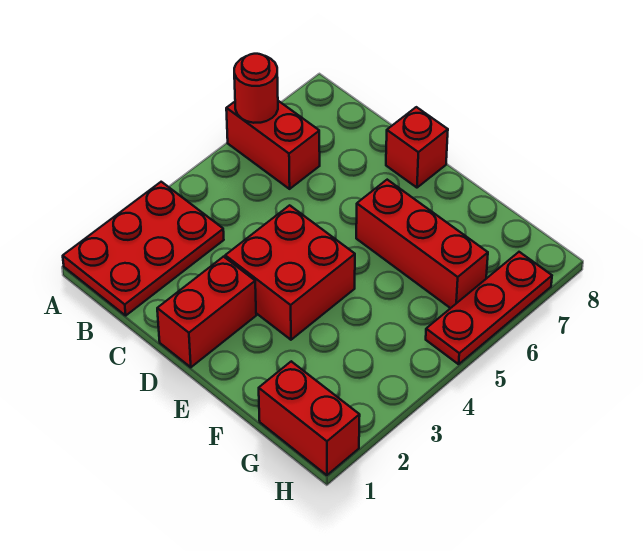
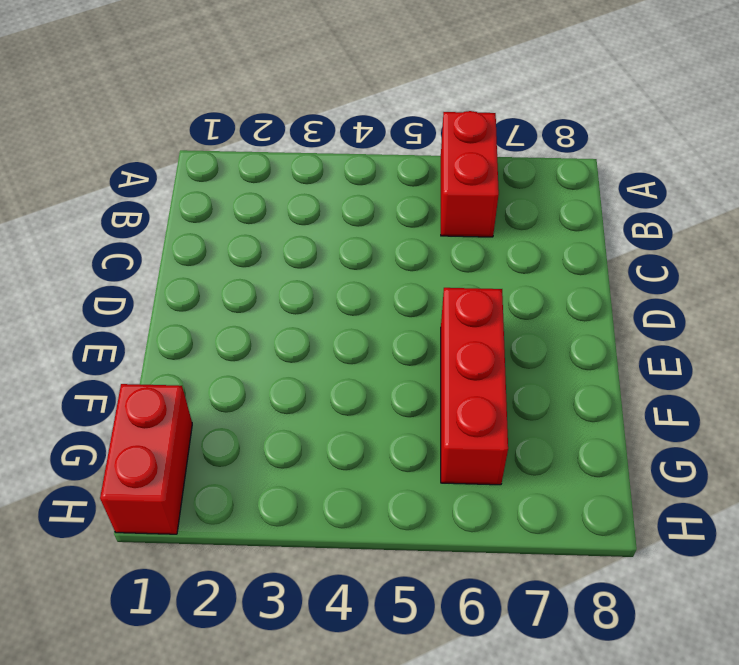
none -> red plate A1:B3 level 1
none -> red brick D1:D2 level 1

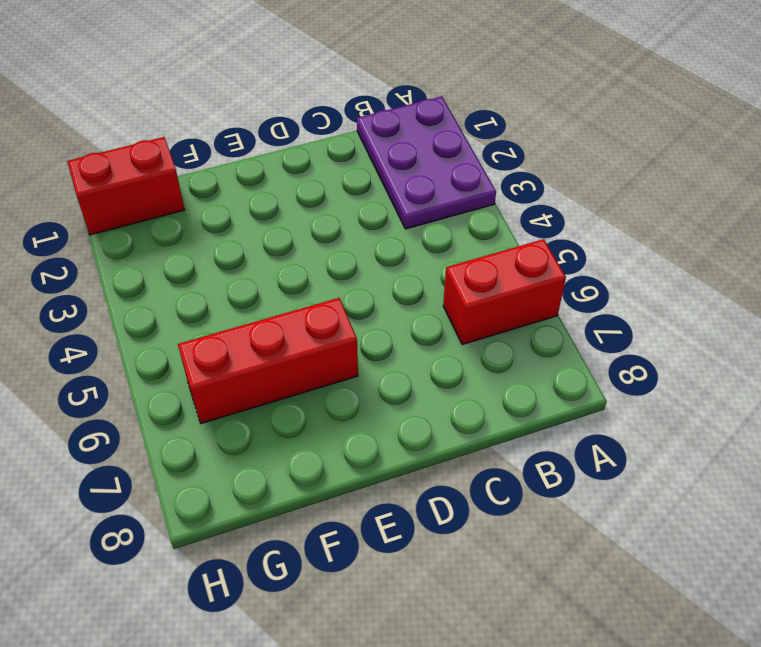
purple plate A1:B3 level 1 -> red plate A1:B3 level 1
none -> red brick D1:D2 level 1
none -> red brick D3:E4 level 1

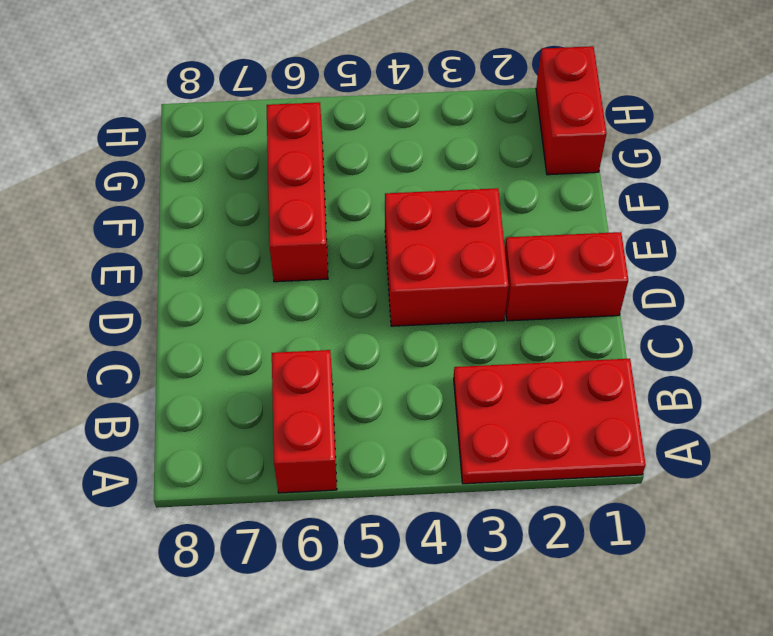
none -> red brick D8 level 1
none -> red plate H5:H7 level 1

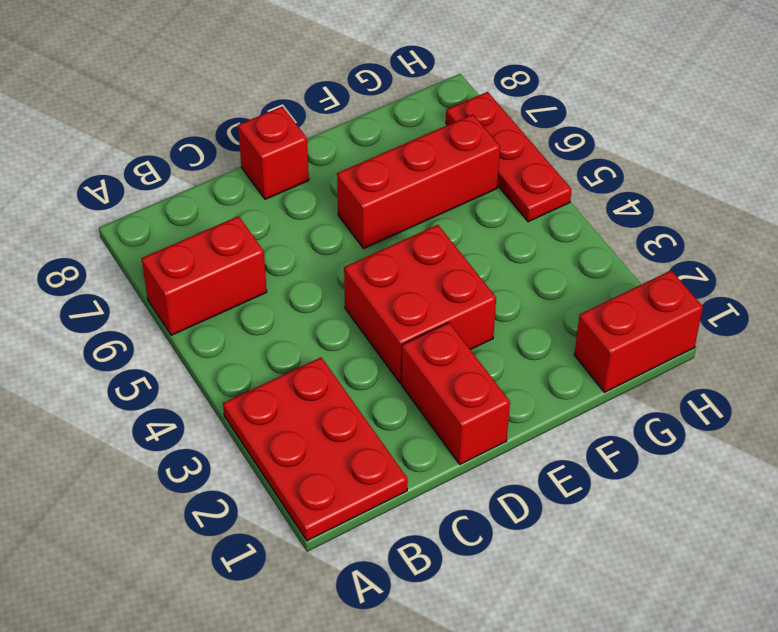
none -> red round brick A6 level 2

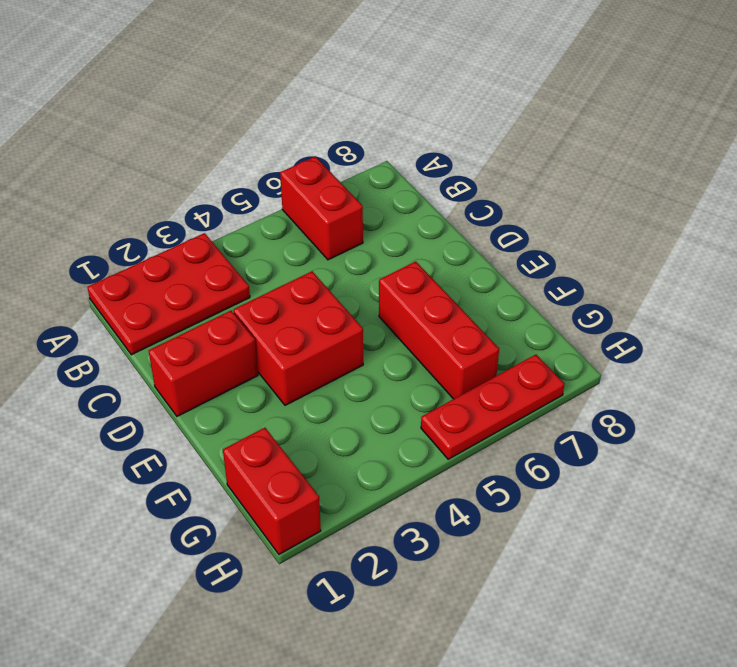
none -> red brick D8 level 1
none -> red round brick A6 level 2

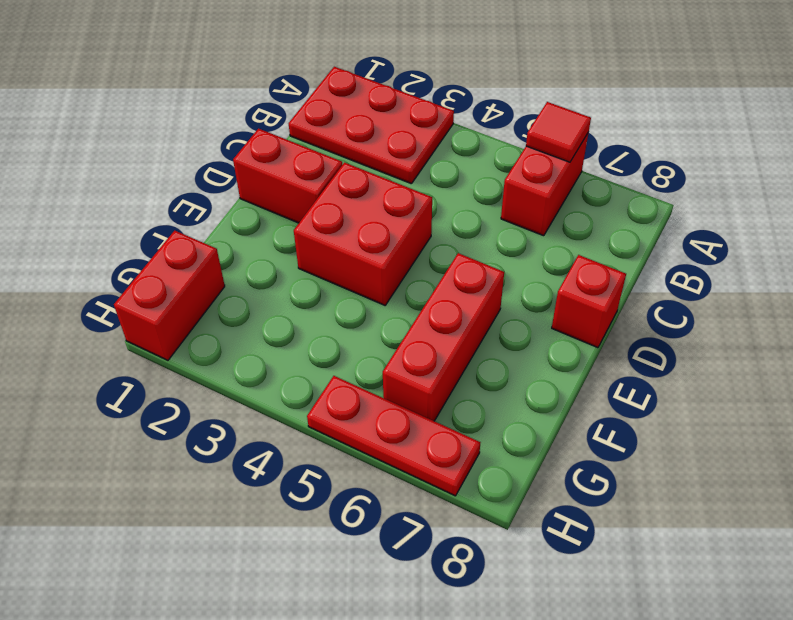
red tile A6 level 2 -> red round brick A6 level 2

